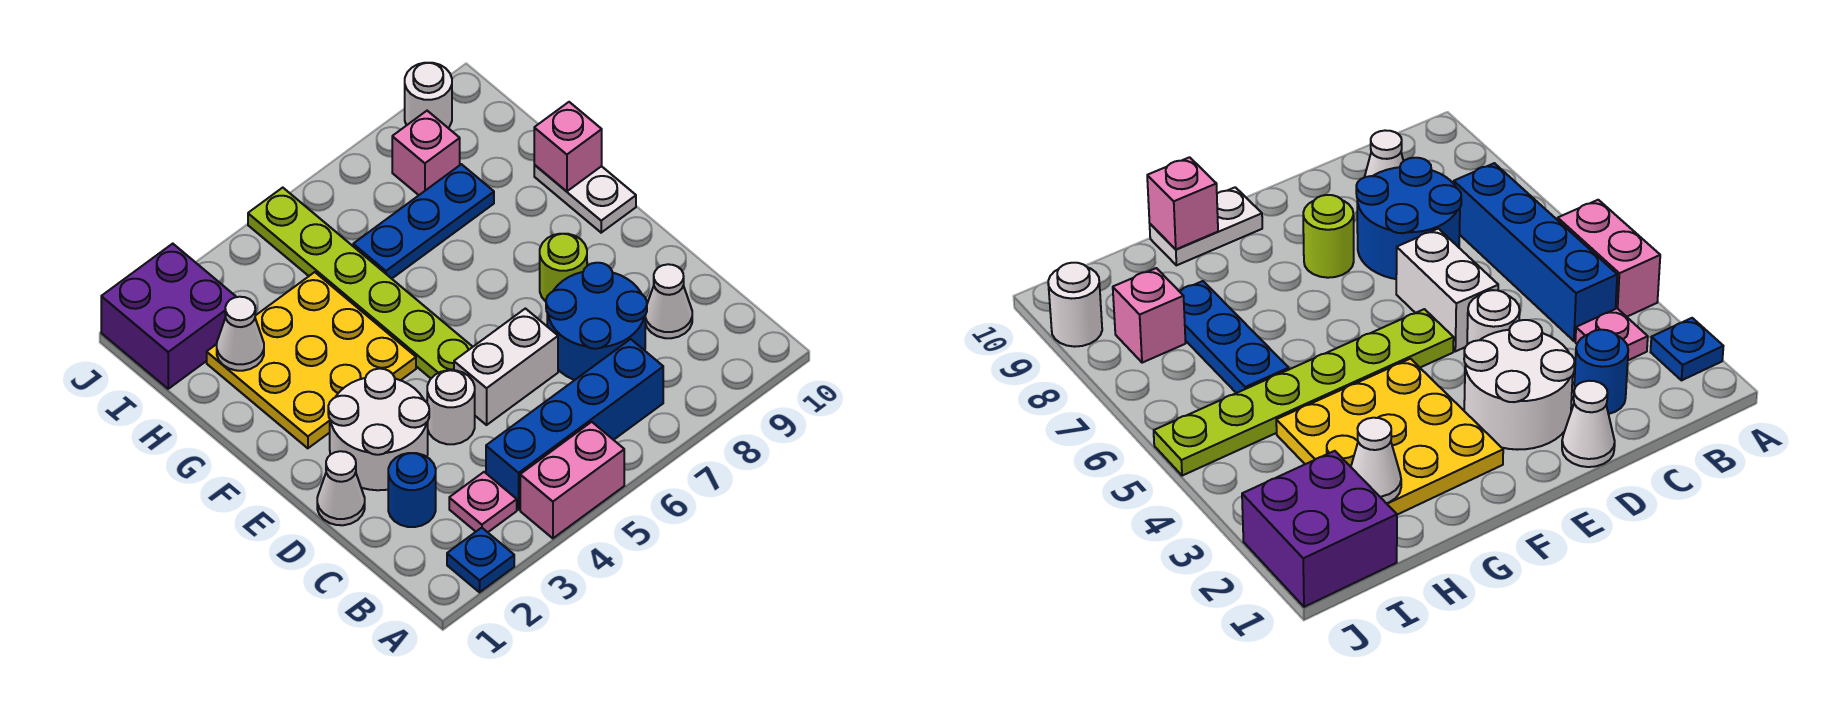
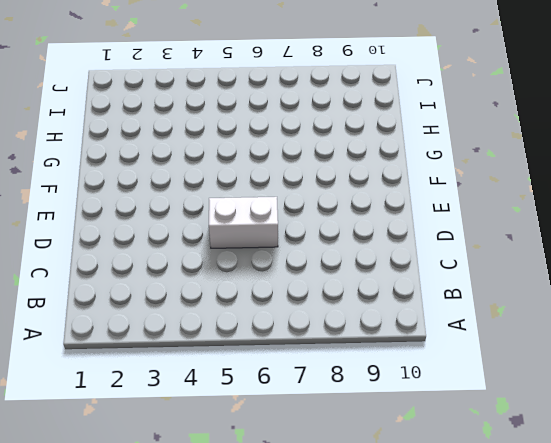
none -> blue plate A2 level 1
none -> pink brick A4:A5 level 1
none -> pink plate B3 level 1

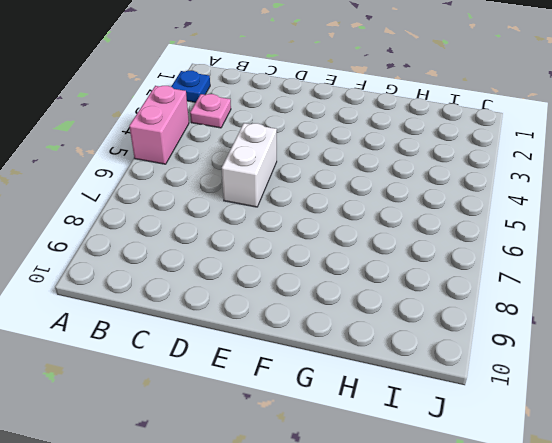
none -> blue brick B4:B7 level 1
none -> blue round brick C2 level 1
none -> blue round brick C7:D8 level 1

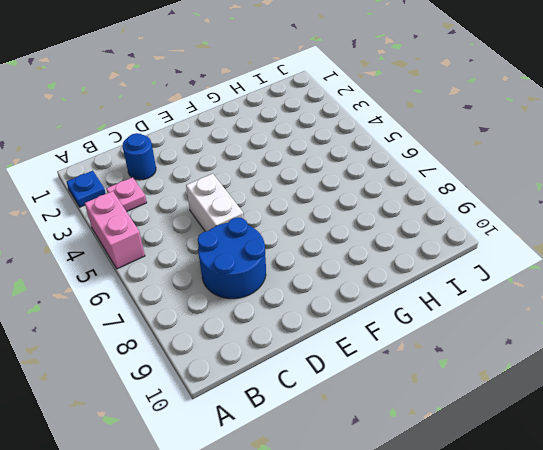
none -> blue brick B4:B7 level 1
none -> white cone C9 level 1
none -> white cone D1 level 1

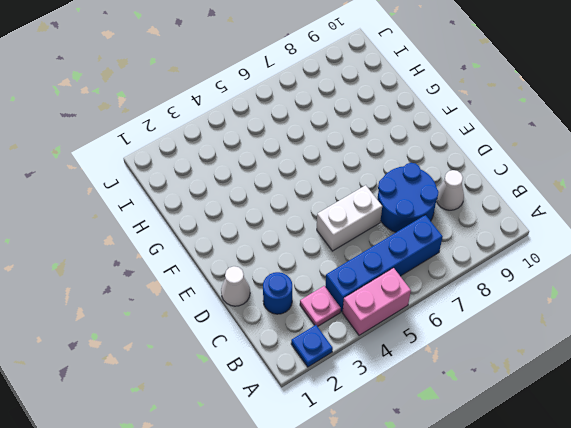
none -> white round brick D2:E3 level 1
none -> white round brick D4 level 1
none -> lime plate E5:J5 level 1

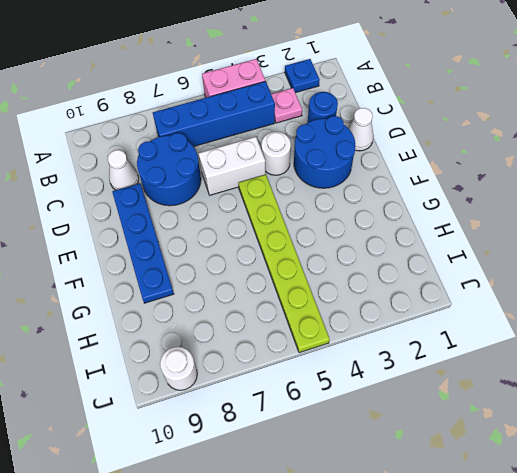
blue round brick D2:E3 level 1 -> white round brick D2:E3 level 1
blue plate D9:G9 level 1 -> none
none -> lime round brick E8 level 1
none -> yellow plate F2:H4 level 1
none -> white plate F10:G10 level 1

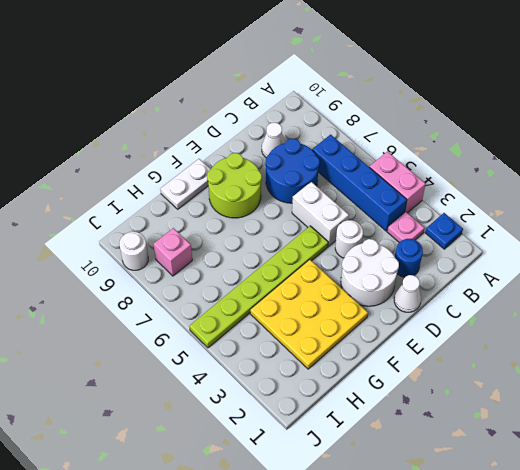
lime round brick E8:F9 level 1 -> lime round brick E8 level 1
none -> blue plate H6:H8 level 1
none -> purple brick I1:J2 level 1
none -> pink brick G10 level 2

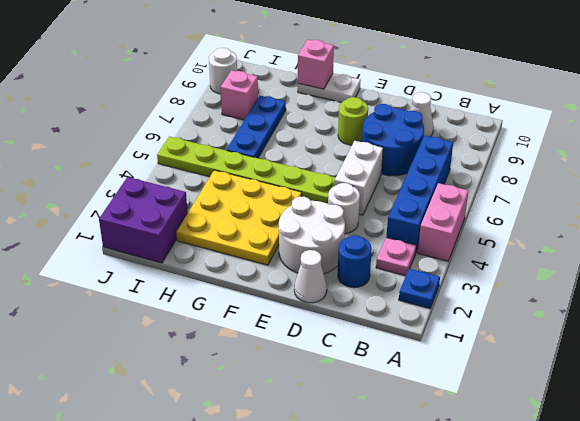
none -> white cone H2 level 2

